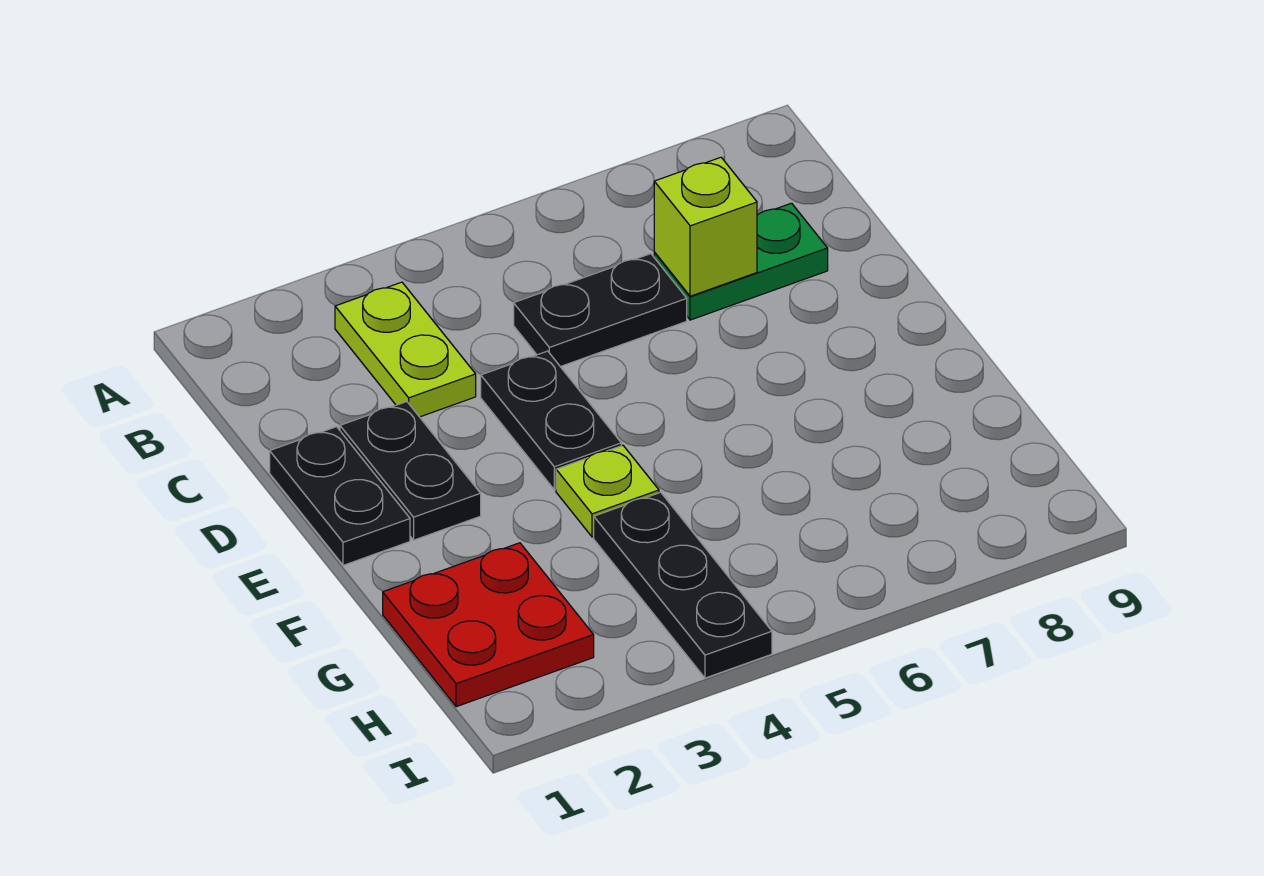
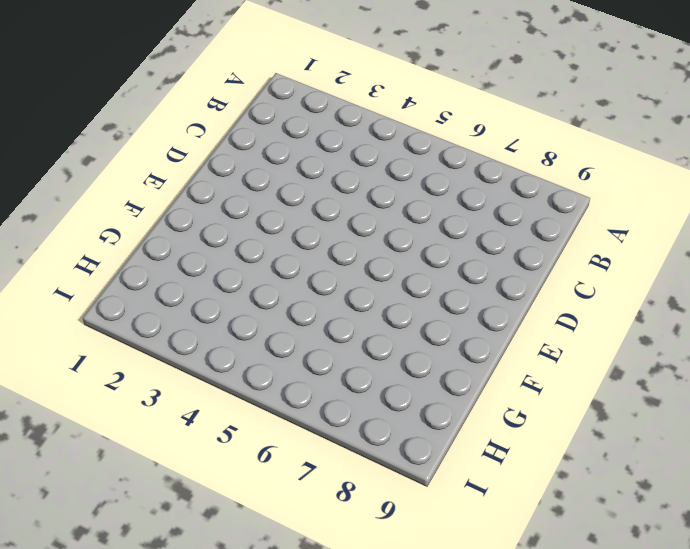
none -> lime plate B3:C3 level 1
none -> black plate C5:C6 level 1

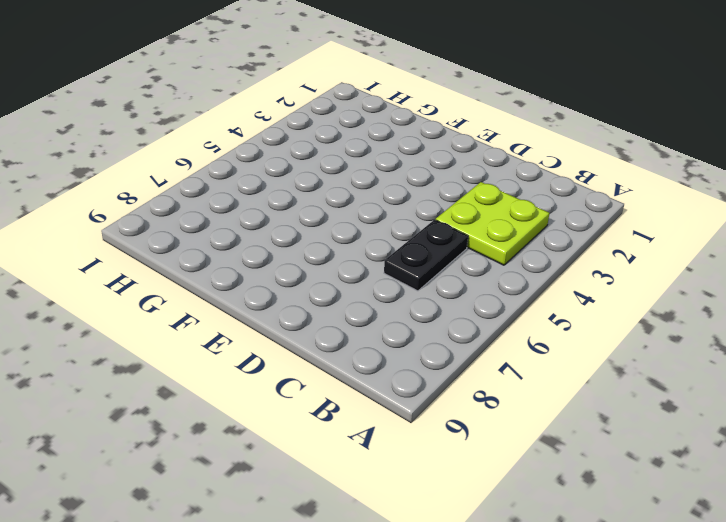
lime plate B3:C4 level 1 -> lime plate B3:C3 level 1
none -> green plate C7:C8 level 1
none -> black plate D1:E1 level 1

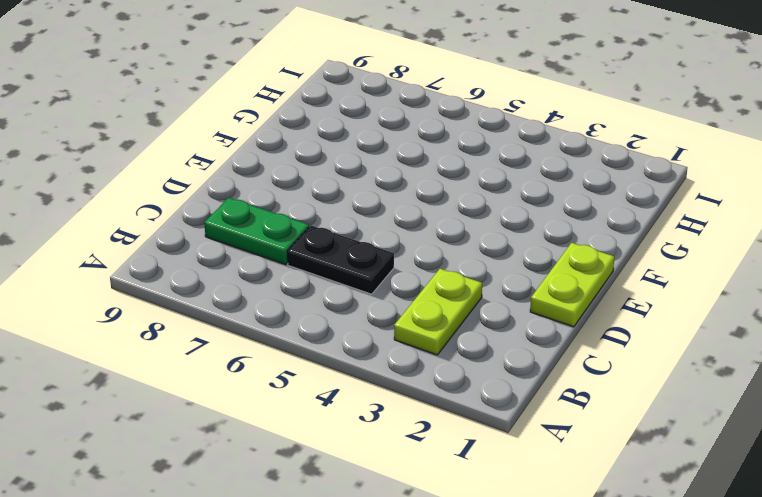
lime plate D1:E1 level 1 -> black plate D1:E1 level 1
none -> black plate D2:E2 level 1
none -> black plate D4:E4 level 1

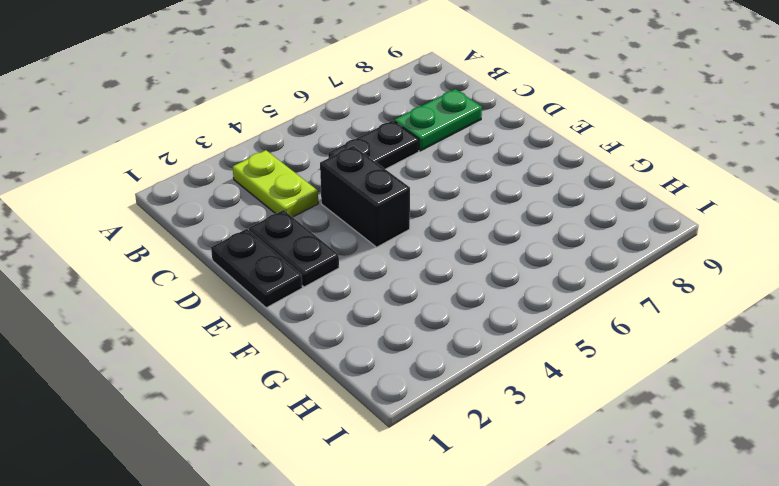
black brick D4:E4 level 1 -> black plate D4:E4 level 1
none -> lime plate F4 level 1
none -> red plate G1:H2 level 1

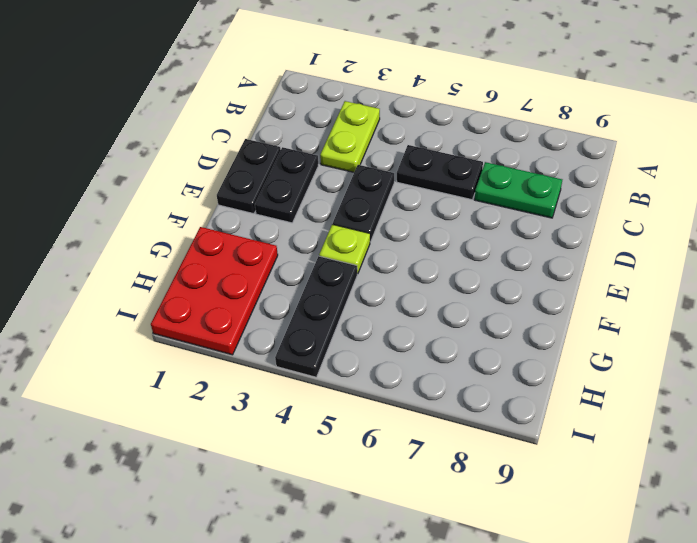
red plate G1:I2 level 1 -> red plate G1:H2 level 1
none -> lime brick C7 level 2

